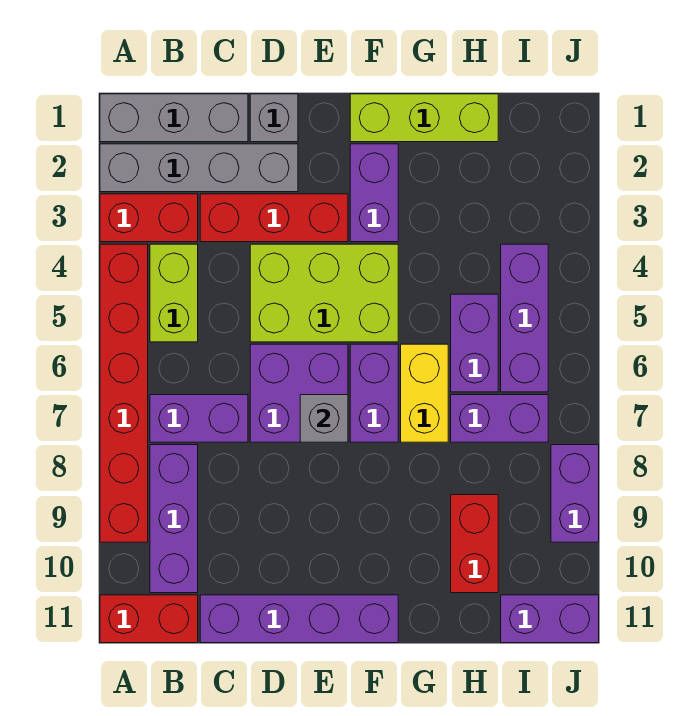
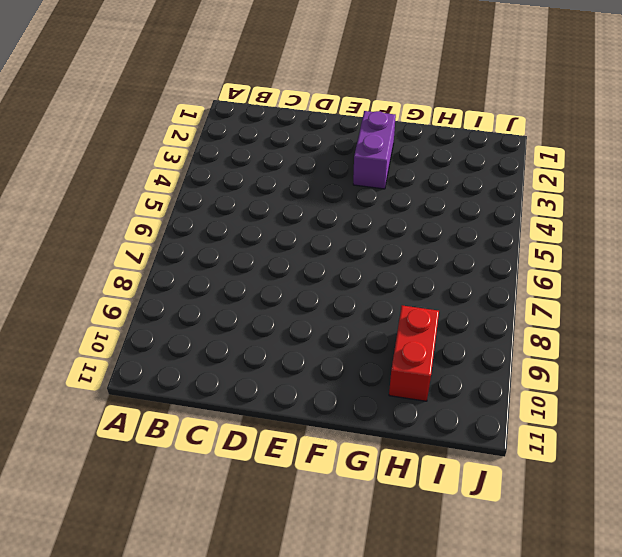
none -> grey brick A1:C1 level 1
none -> grey brick A2:D2 level 1
none -> red brick A3:B3 level 1

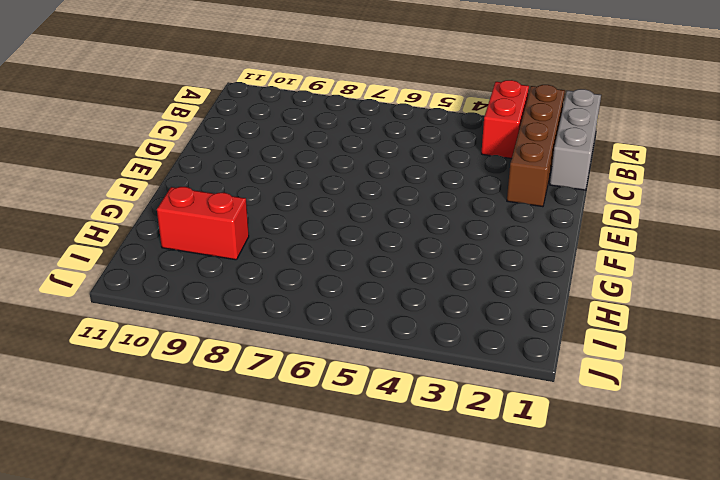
brown brick A2:D2 level 1 -> grey brick A2:D2 level 1
none -> red brick A4:A9 level 1
none -> red brick A11:B11 level 1
none -> lime brick B4:B5 level 1

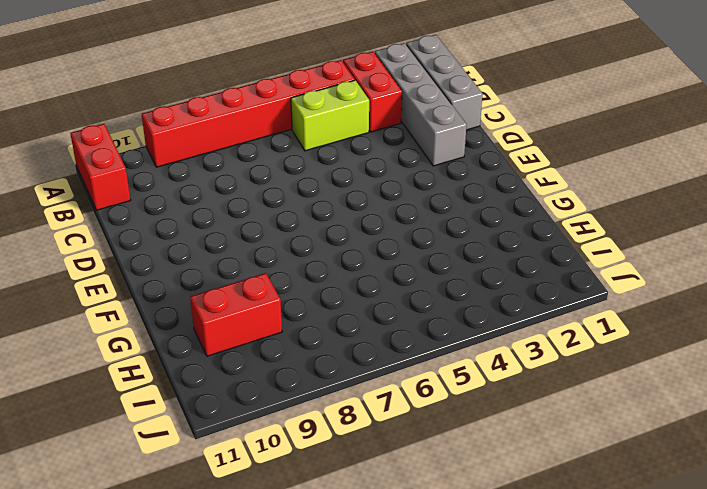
none -> purple brick B7:C7 level 1
none -> purple brick B8:B10 level 1
none -> red brick C3:E3 level 1

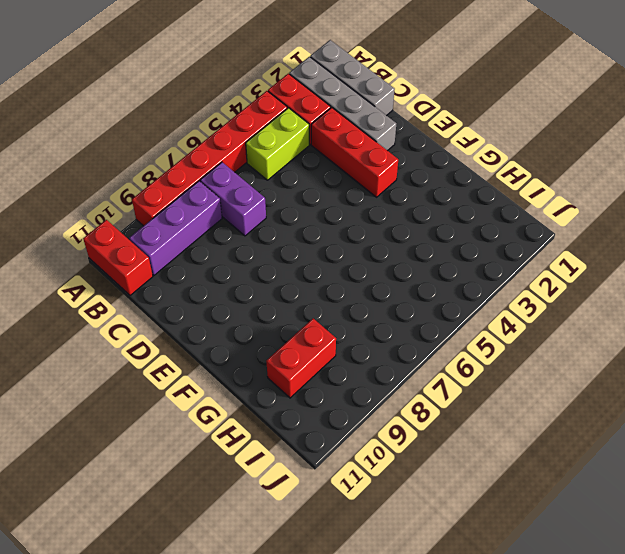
none -> purple brick C11:F11 level 1
none -> grey brick D1 level 1
none -> lime brick D4:F5 level 1

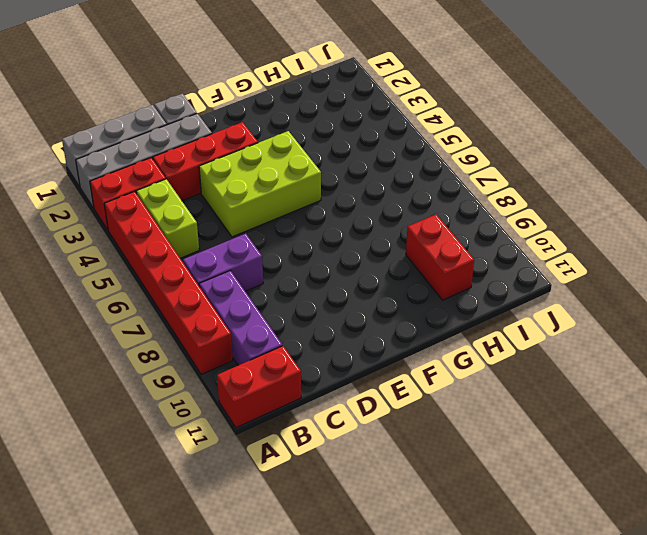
none -> purple brick C11:F11 level 1
none -> purple brick D6:E7 level 1
none -> lime brick F1:H1 level 1

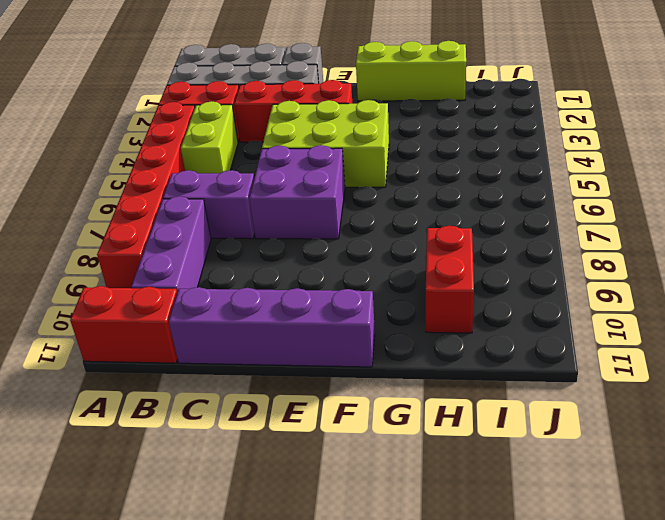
none -> purple brick F2:F3 level 1
none -> purple brick F6:F7 level 1
none -> yellow brick G6:G7 level 1

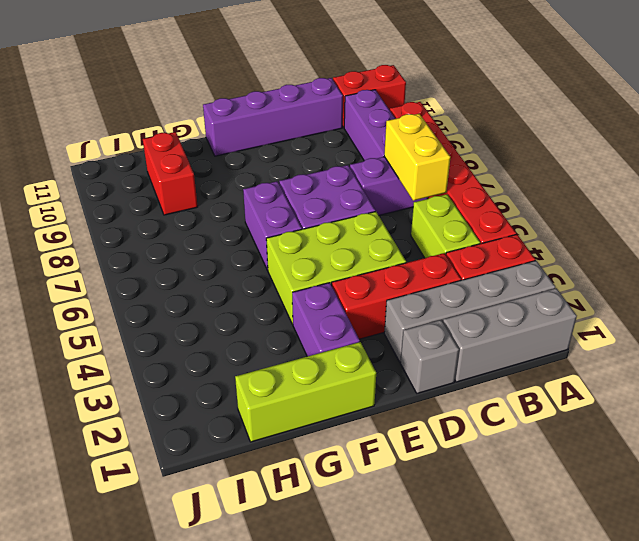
yellow brick B6:B7 level 2 -> yellow brick G6:G7 level 1
none -> purple brick H5:H6 level 1
none -> purple brick H7:I7 level 1
none -> purple brick I4:I6 level 1

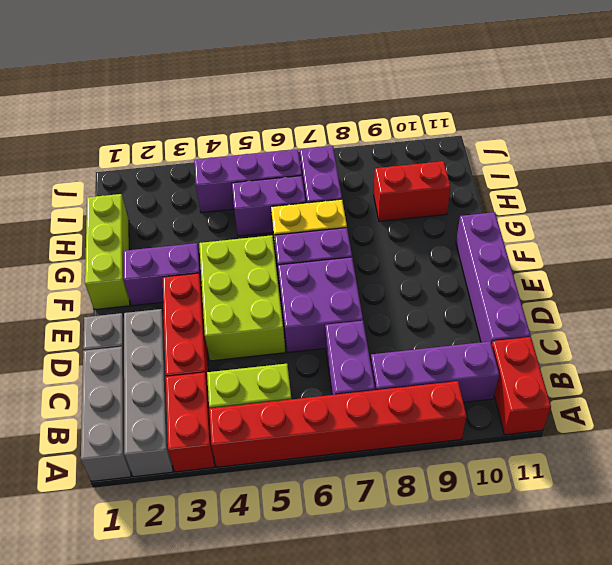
none -> purple brick I11:J11 level 1
none -> purple brick J8:J9 level 1
none -> grey brick E7 level 2

